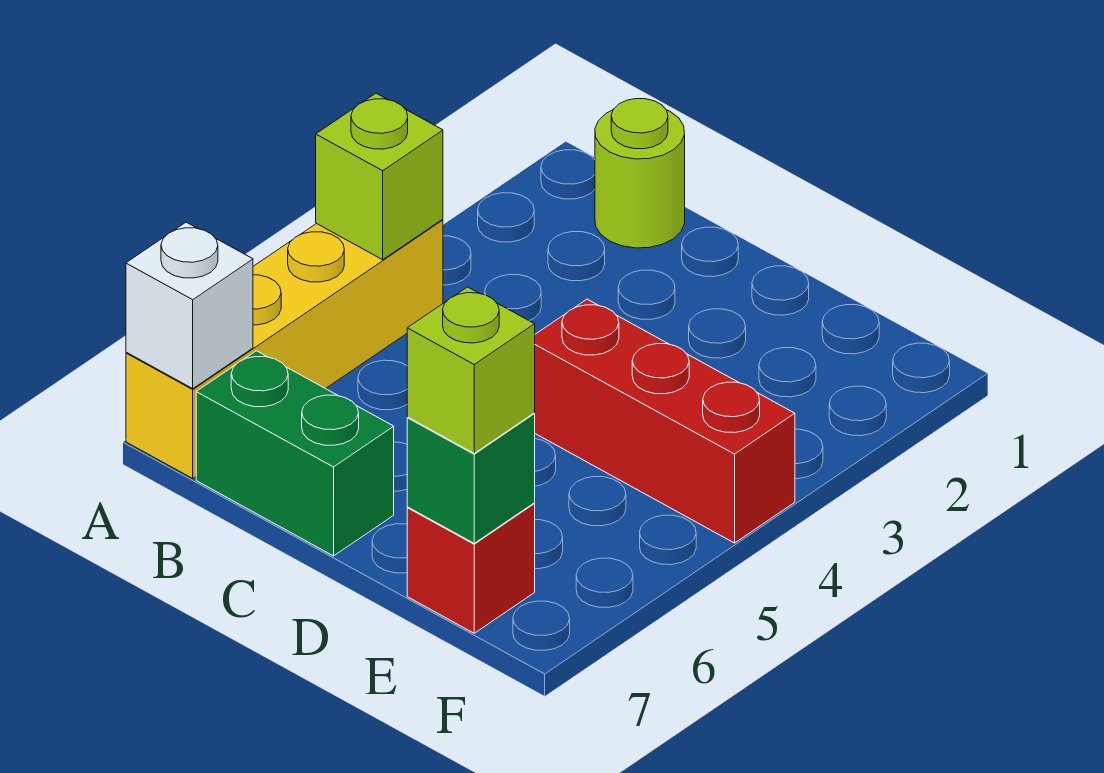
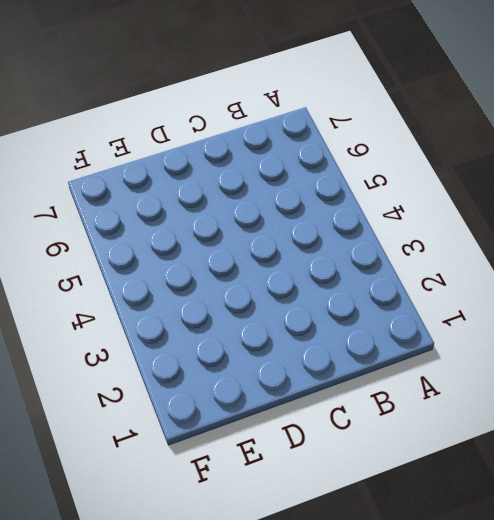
none -> yellow brick A4:A7 level 1
none -> lime round brick B1 level 1

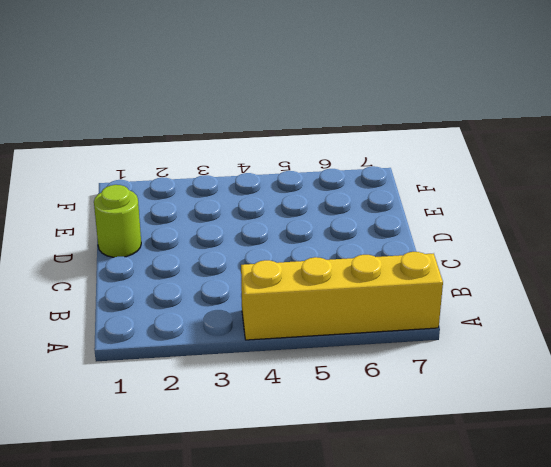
lime round brick D1 level 1 -> lime round brick B1 level 1
none -> green brick B7:C7 level 1
none -> red brick D4:F4 level 1

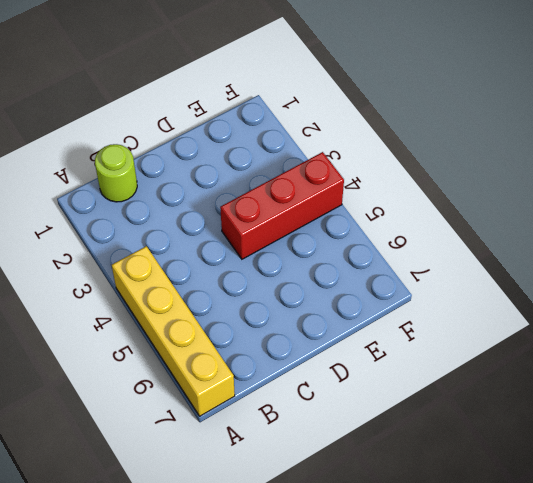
none -> green brick B7:C7 level 1
none -> red brick E7 level 1

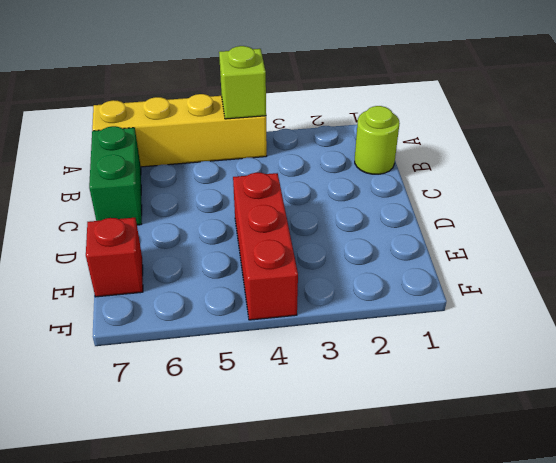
none -> white brick A7 level 2
none -> green brick E7 level 2

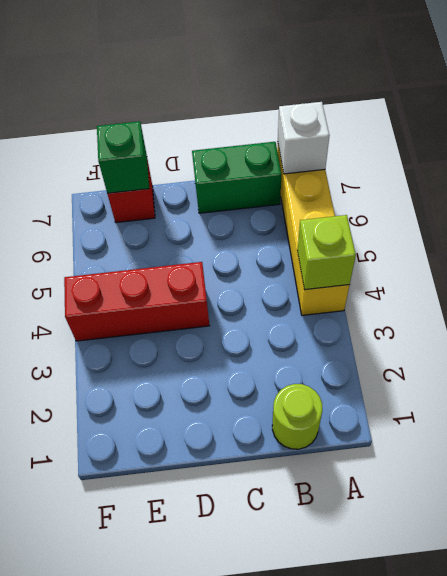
none -> lime brick E7 level 3

